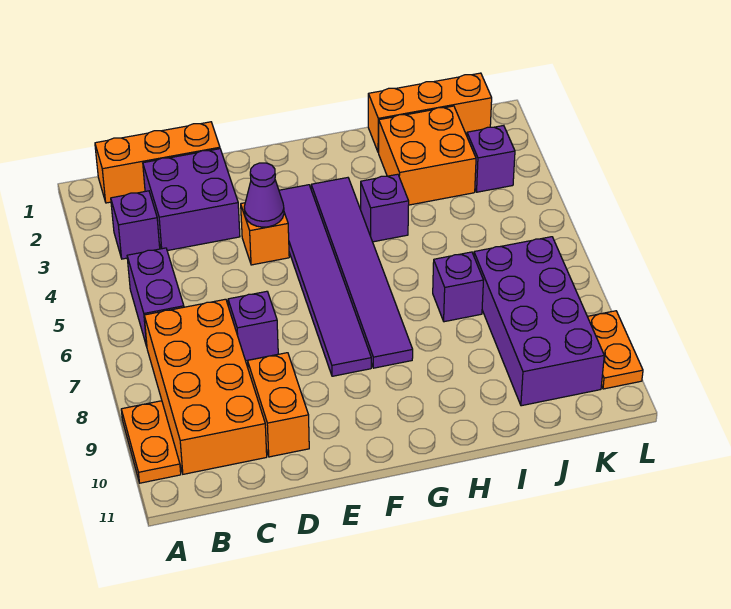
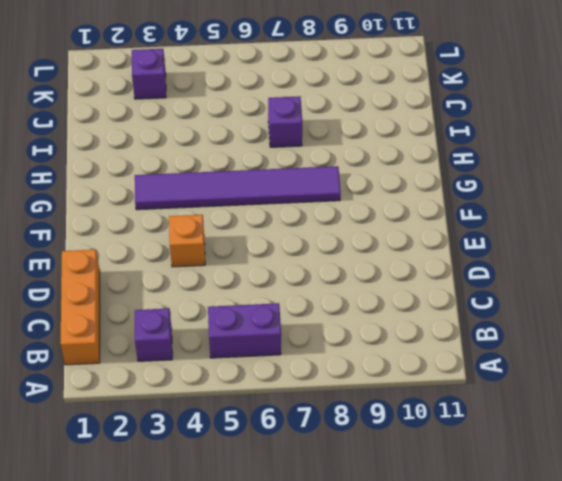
none -> orange plate A9:A10 level 1
none -> orange brick B7:C10 level 1
none -> purple brick C2:D3 level 1

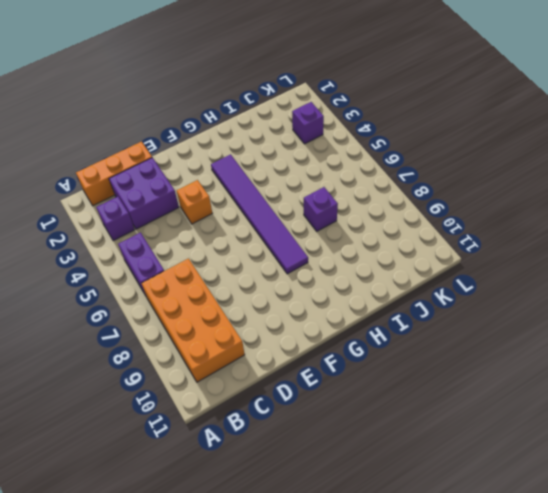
none -> orange plate A9:A10 level 1
none -> purple brick D7 level 1
none -> orange brick D9:D10 level 1

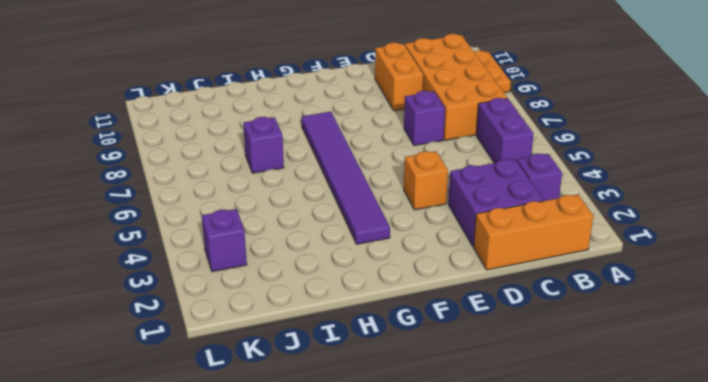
none -> purple tile F3:F8 level 1
none -> purple brick H4 level 1
none -> orange brick I1:K1 level 1

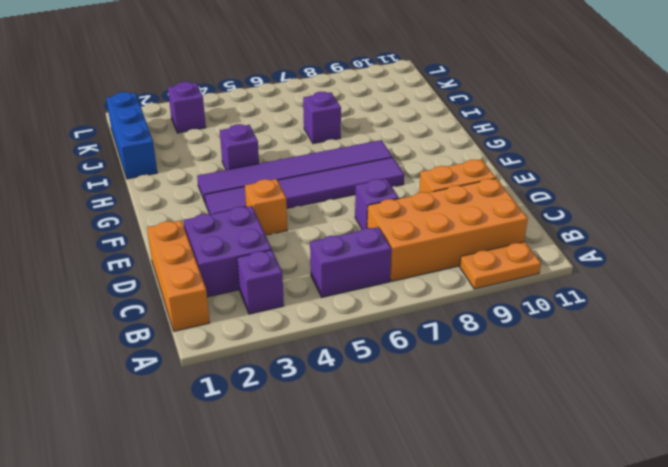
blue brick I1:K1 level 1 -> orange brick I1:K1 level 1
none -> orange brick I2:J3 level 1
none -> purple brick J7:K10 level 1
none -> orange plate L9:L10 level 1

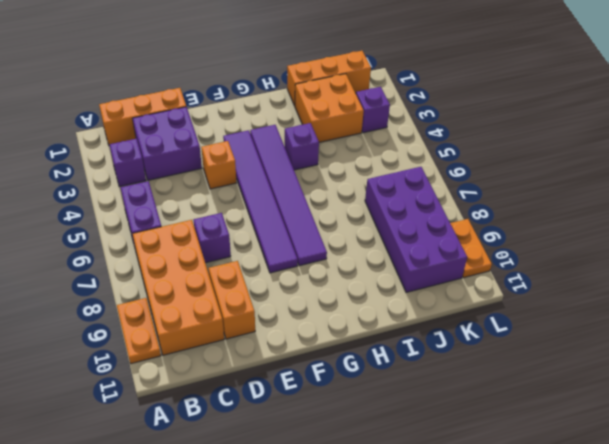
none -> purple brick I7 level 1
none -> purple cone E4 level 2

